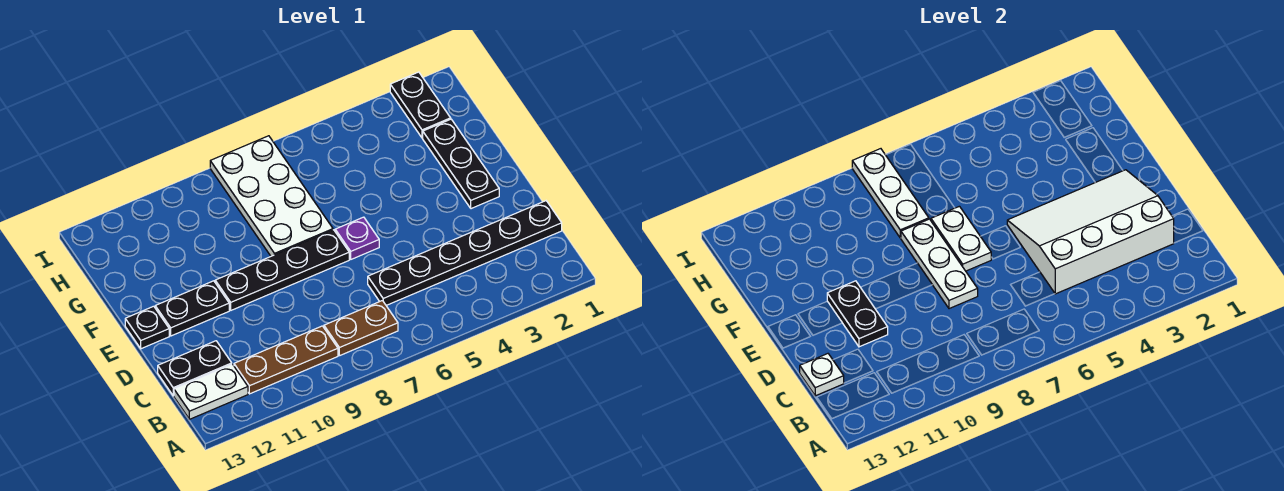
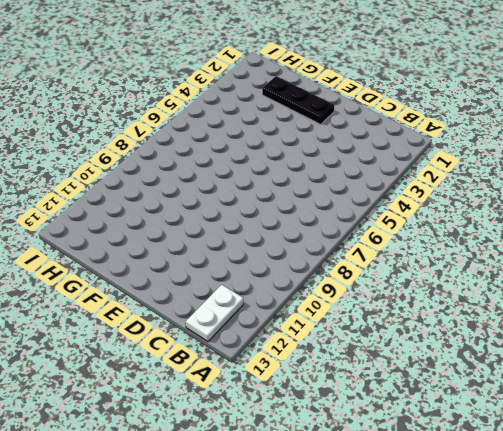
none -> brown plate B7:B8 level 1
none -> brown plate B9:B11 level 1
none -> black plate C1:C6 level 1

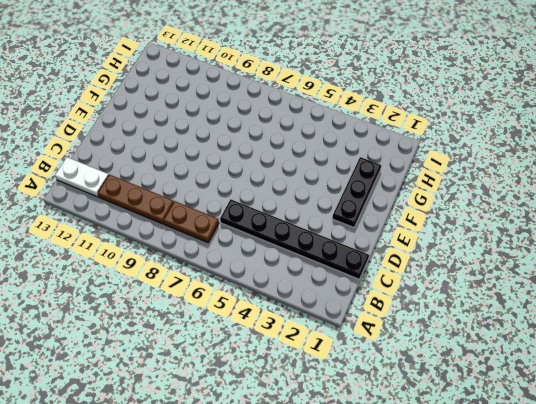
none -> black plate C12:C13 level 1
none -> purple plate E6 level 1
none -> black plate E7:E10 level 1

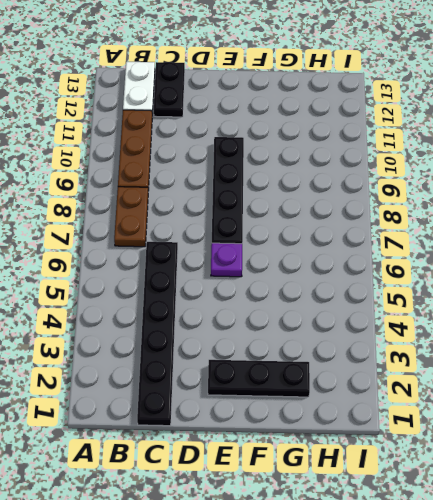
none -> black plate E11:E12 level 1
none -> black plate E13 level 1
none -> white plate F7:I8 level 1

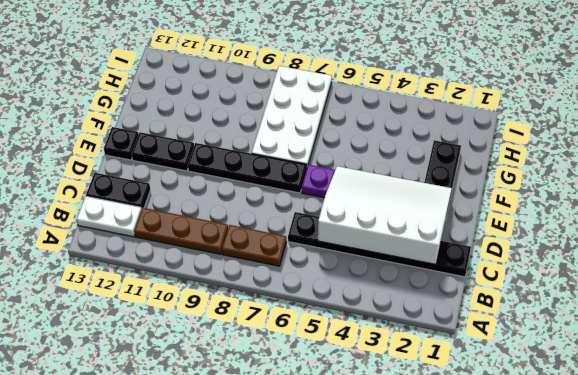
none -> black plate H2:I2 level 1
none -> white plate C13 level 2
none -> white plate D8:F8 level 2

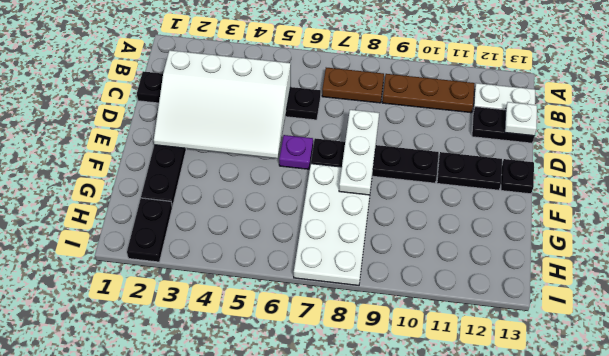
none -> black plate D11:E11 level 2
none -> white plate E7:F7 level 2
none -> white plate G8:I8 level 2

